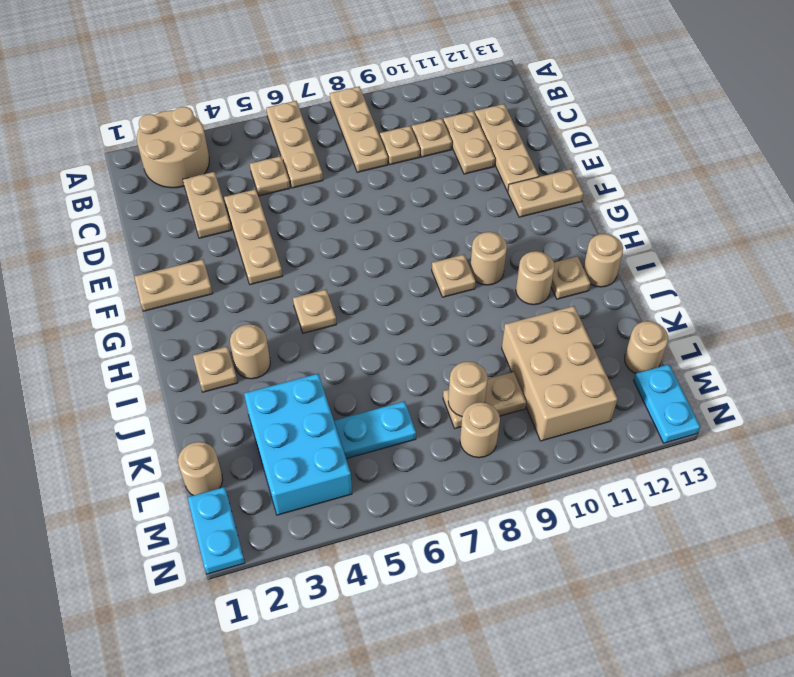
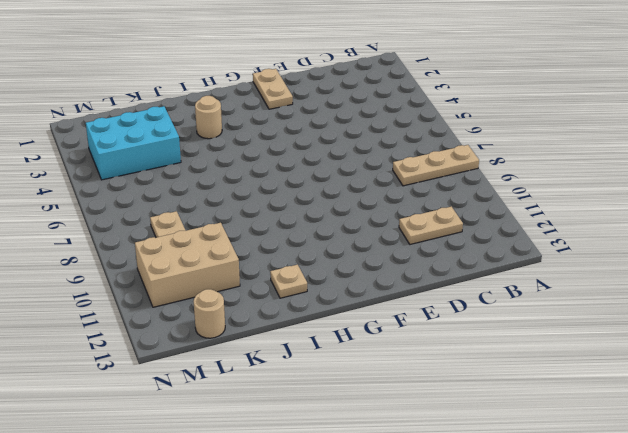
none -> tan round brick A2:B3 level 1
none -> tan plate A6:C6 level 1
none -> tan plate C3:D3 level 1
none -> tan plate C5 level 1

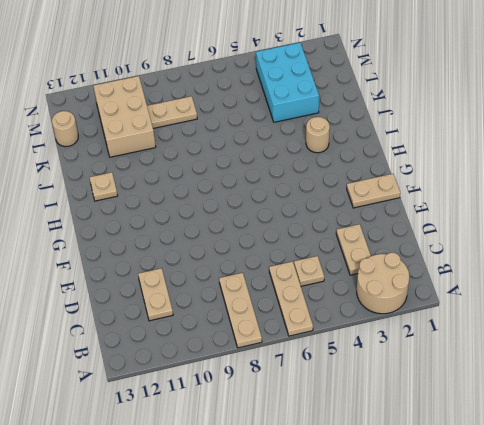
none -> tan plate C9 level 1
none -> tan plate C10 level 1
none -> tan plate C12:E12 level 1
none -> tan plate D4:F4 level 1

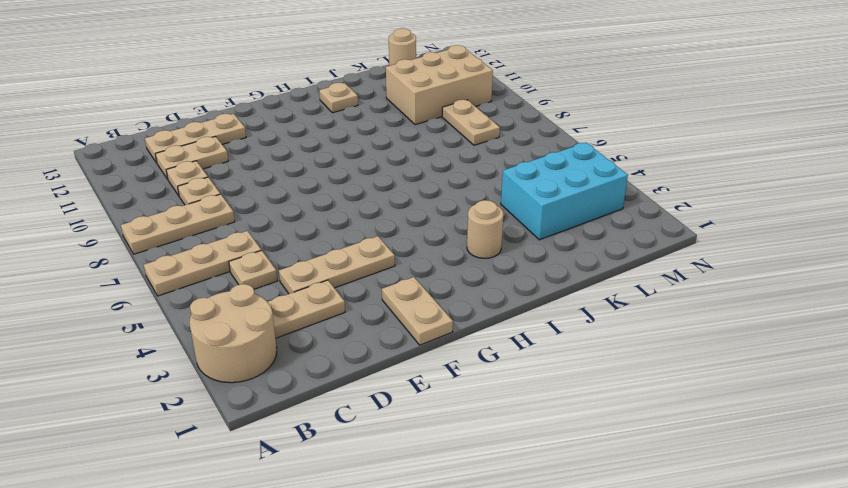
none -> tan plate F12:F13 level 1
none -> tan plate H5 level 1
none -> tan plate H9 level 1
none -> tan round brick H10 level 1

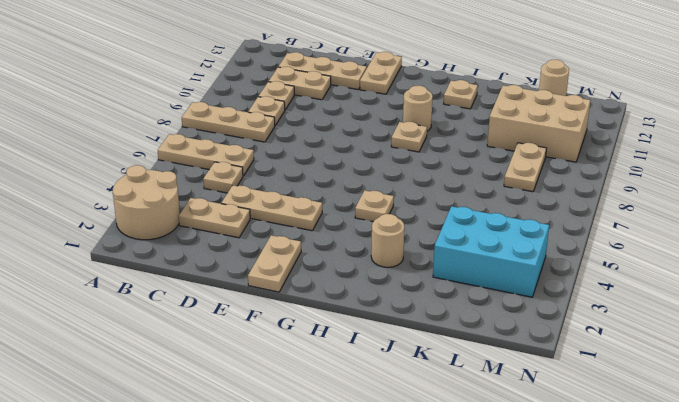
none -> tan plate I2 level 1
none -> tan round brick I11 level 1
none -> tan round brick I13 level 1
none -> tan round brick L1 level 1

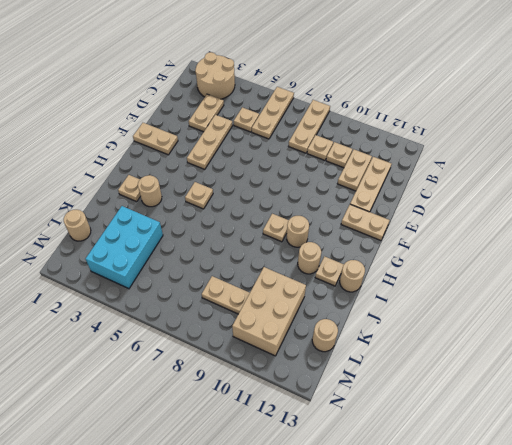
none -> cyan plate L5:L6 level 1
none -> cyan plate M1:N1 level 1
none -> tan round brick M8 level 1
none -> cyan plate M13:N13 level 1

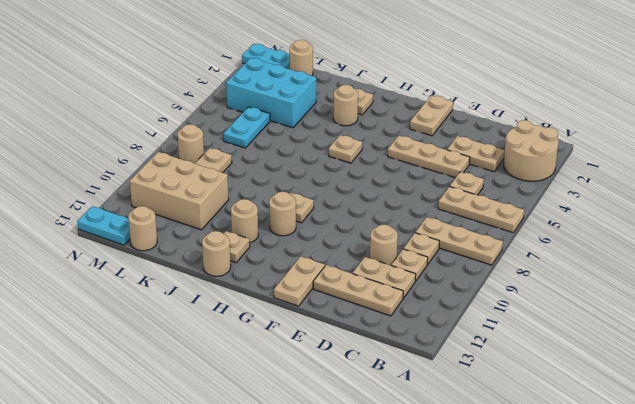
tan round brick D10 level 1 -> tan round brick L8 level 2

